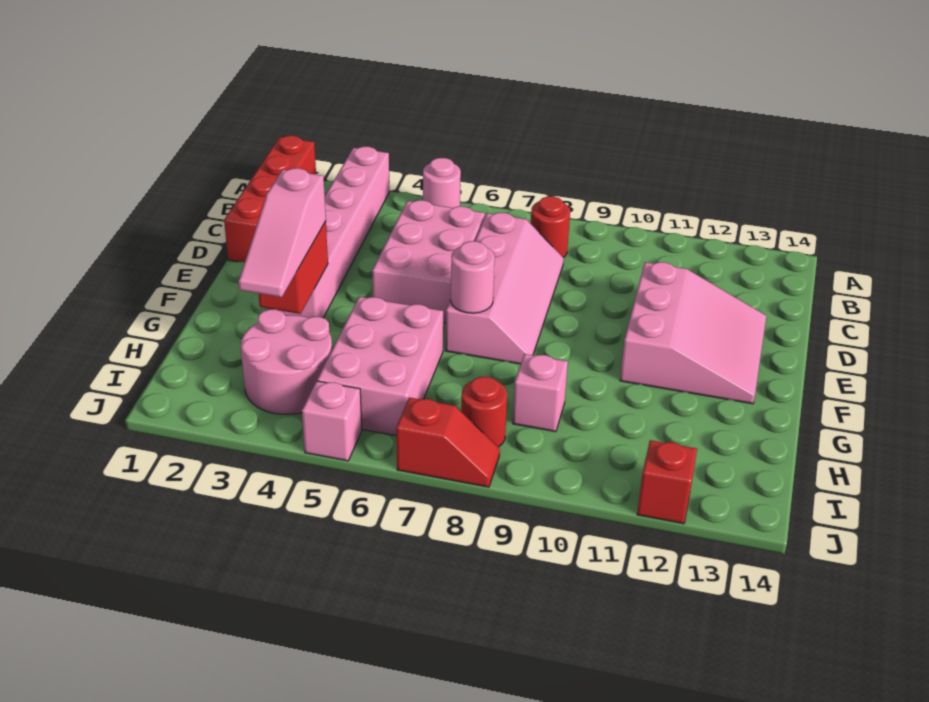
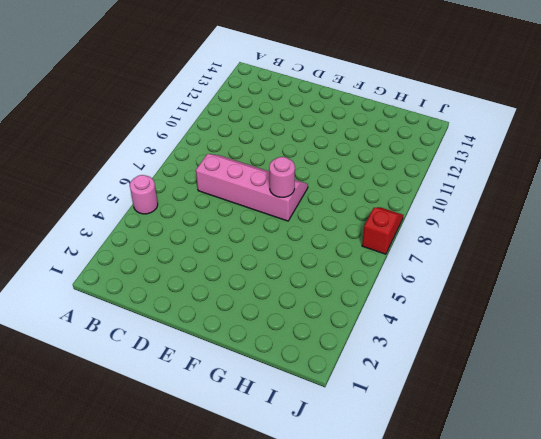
none -> red brick A1:D1 level 1
none -> pink brick A3:F3 level 1
none -> red round brick B8 level 1

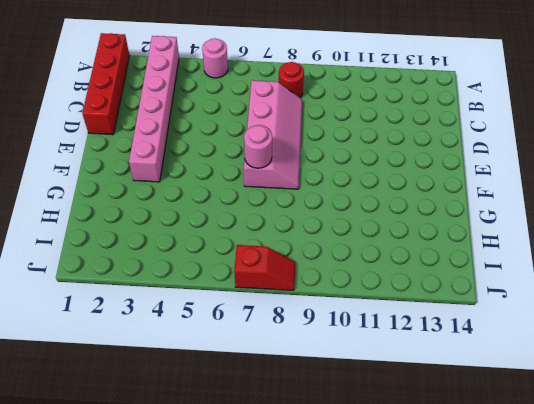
none -> pink brick C5:E6 level 1
none -> pink slope D11:F13 level 1 top 11
none -> pink brick G5:I6 level 1

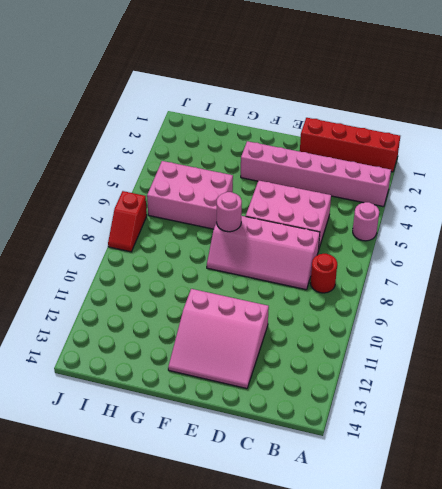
none -> pink round brick H3:I4 level 1
none -> pink brick H9 level 1
none -> red round brick I8 level 1

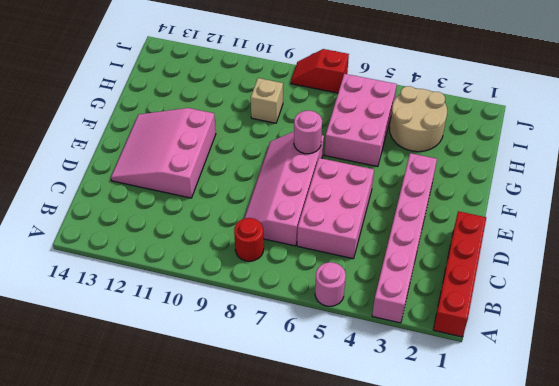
tan round brick H3:I4 level 1 -> pink round brick H3:I4 level 1
tan brick H9 level 1 -> pink brick H9 level 1
none -> red round brick I8 level 1
none -> pink brick J5 level 1
none -> red brick J12 level 1

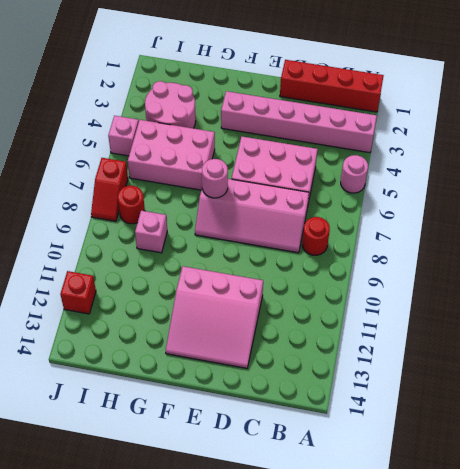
none -> red brick F3:G3 level 2
none -> pink slope F3:H3 level 3 top F

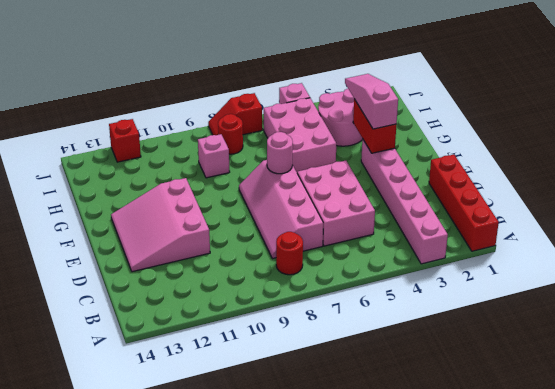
none -> pink round brick A5 level 1

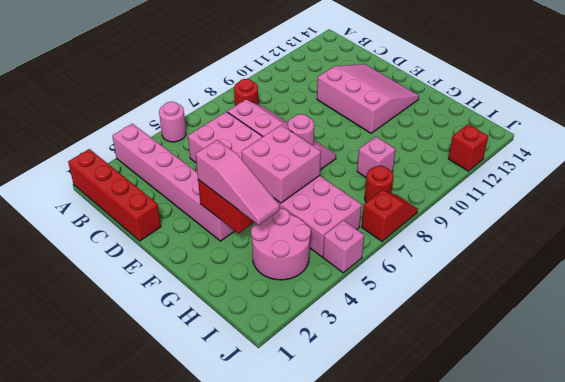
pink brick F5:G6 level 2 -> none

